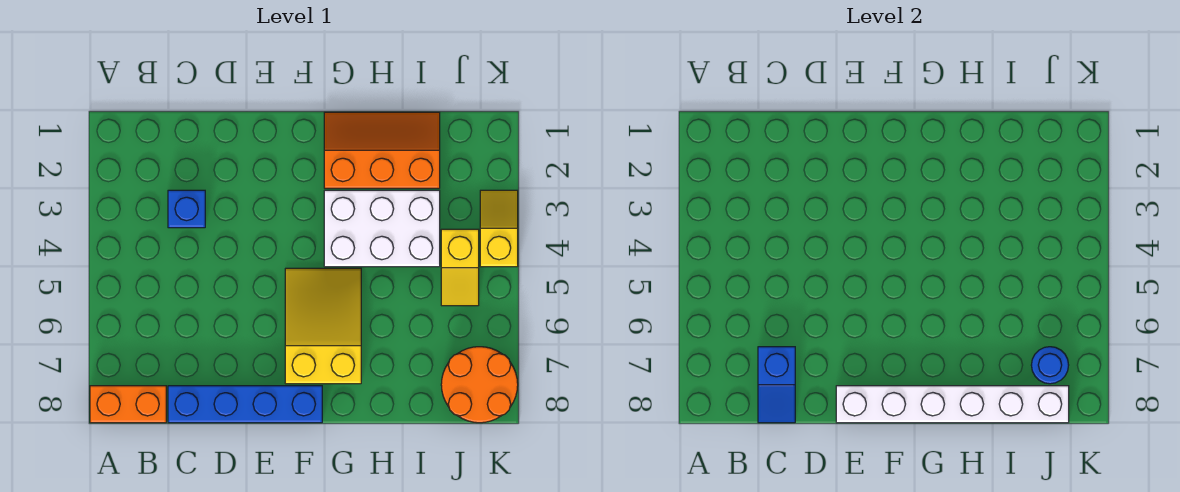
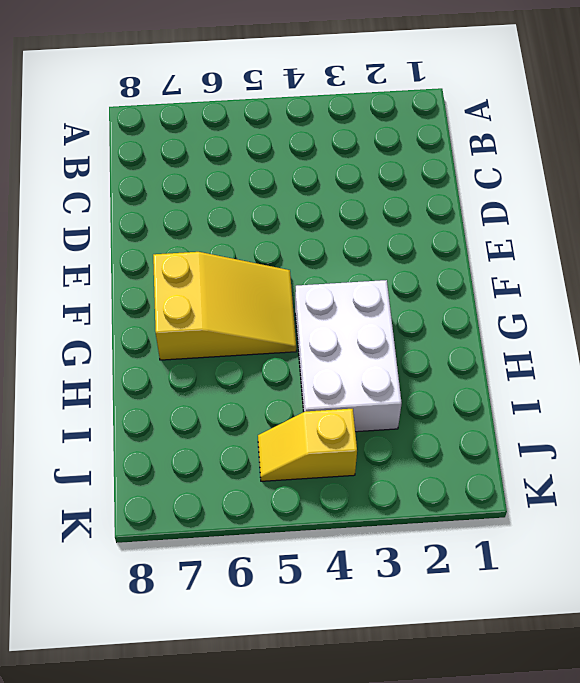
none -> orange brick A8:B8 level 1
none -> blue brick C3 level 1
none -> blue brick C8:F8 level 1

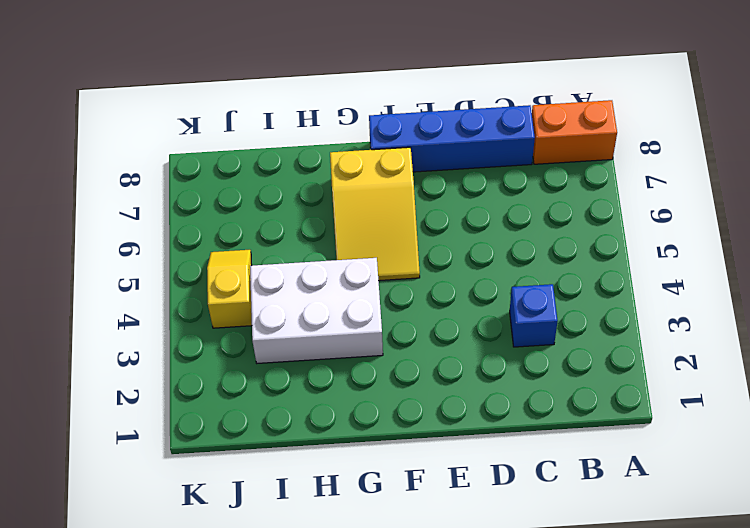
none -> orange slope G1:I2 level 1 top 2
none -> orange round brick J7:K8 level 1
none -> yellow slope K3:K4 level 1 top 4

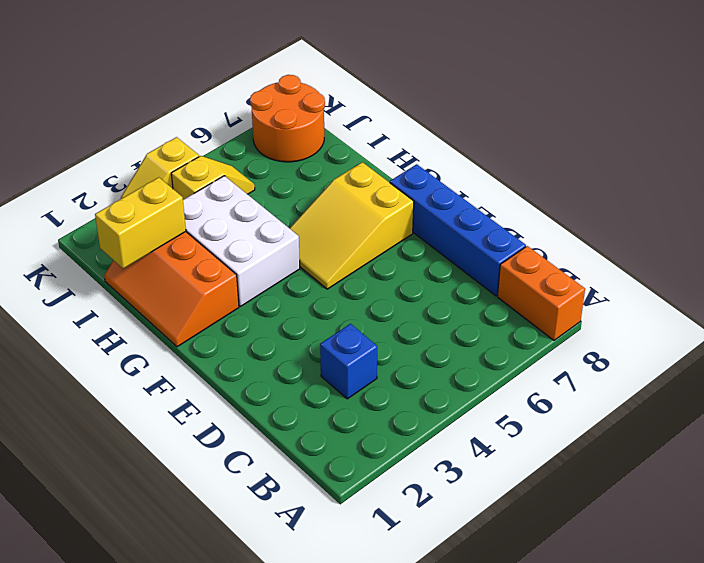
yellow brick I1:I2 level 2 -> none
none -> blue slope C7:C8 level 2 top 7
none -> white brick E8:J8 level 2
none -> blue round brick J7 level 2

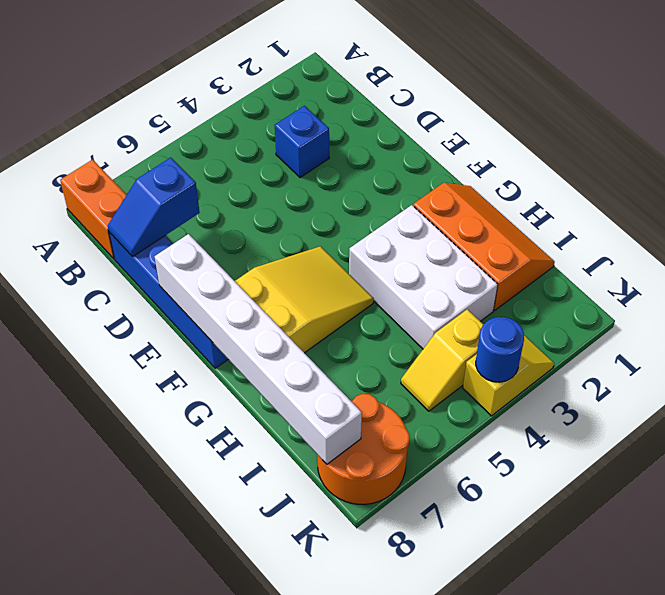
blue round brick K4 level 2 -> blue round brick J7 level 2

